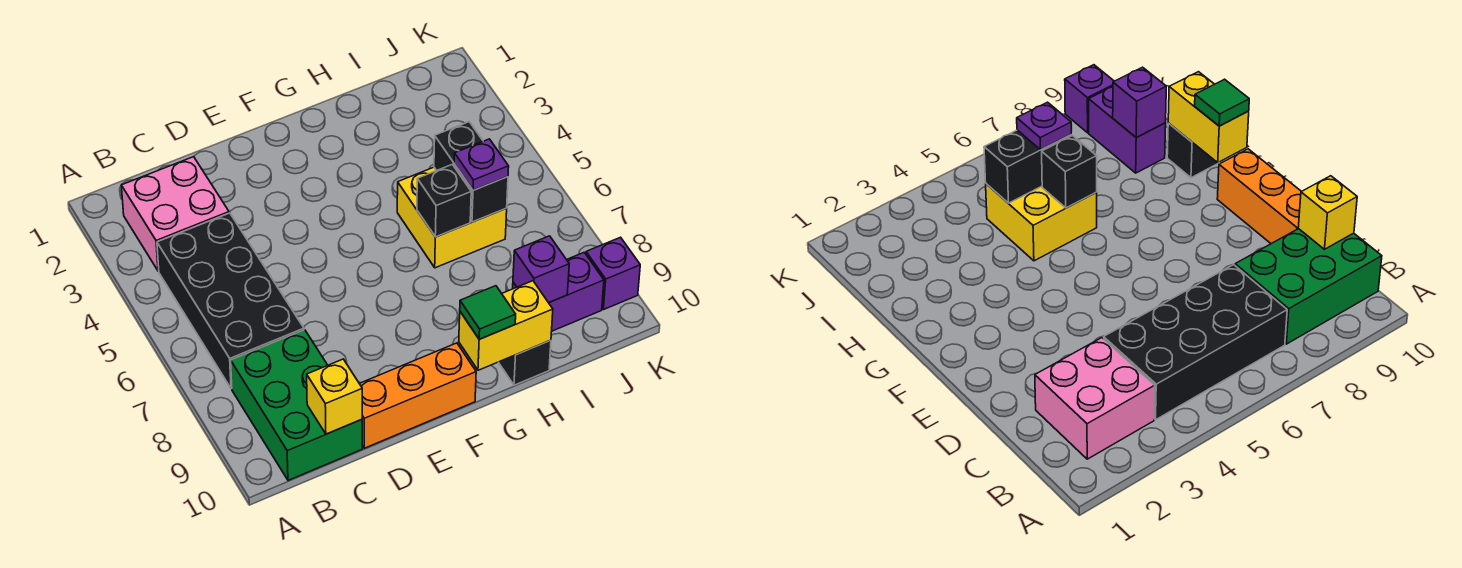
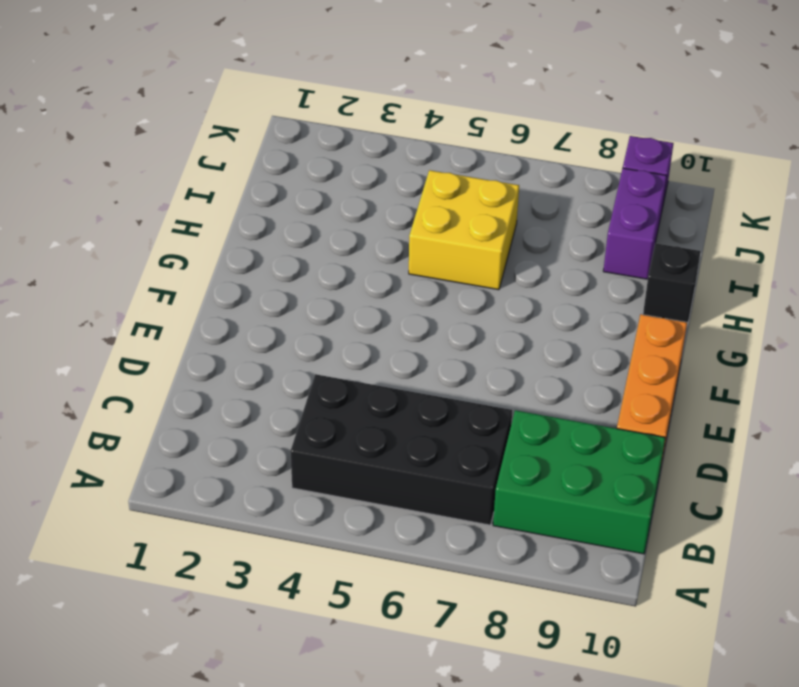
none -> pink brick B2:C3 level 1
none -> yellow brick C10 level 2
none -> yellow brick G10:H10 level 2

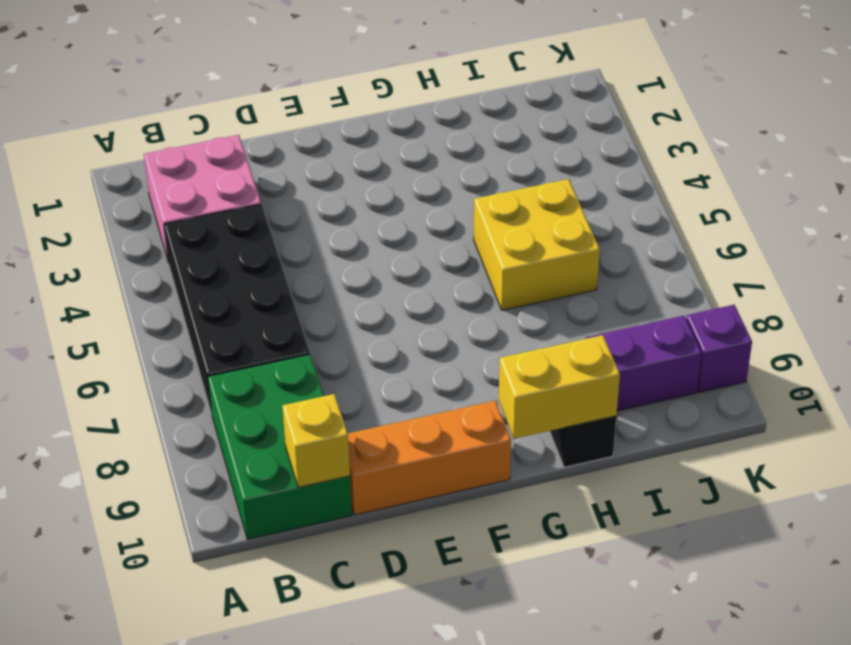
none -> black brick H6 level 2
none -> black brick I5:I6 level 2
none -> purple brick I9 level 2

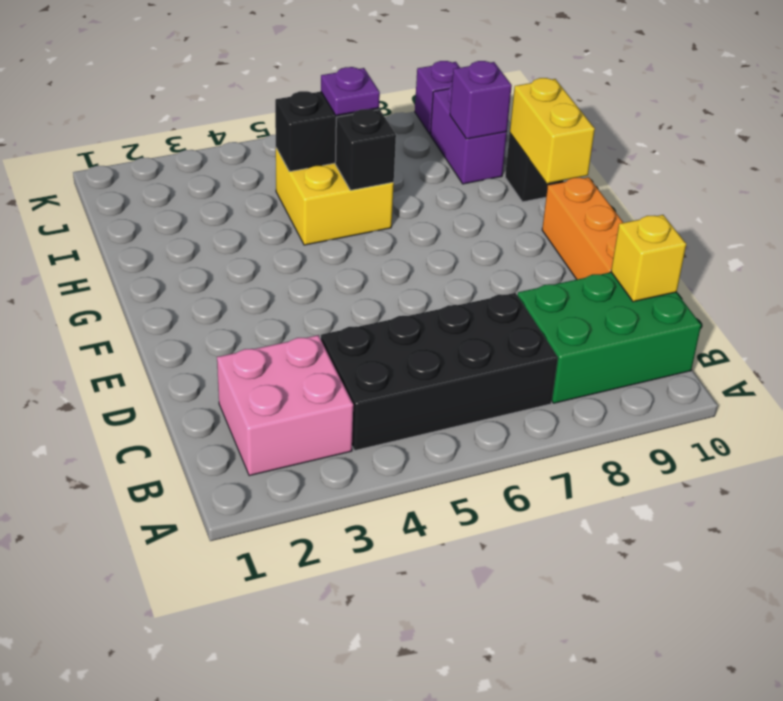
none -> green tile G10 level 3

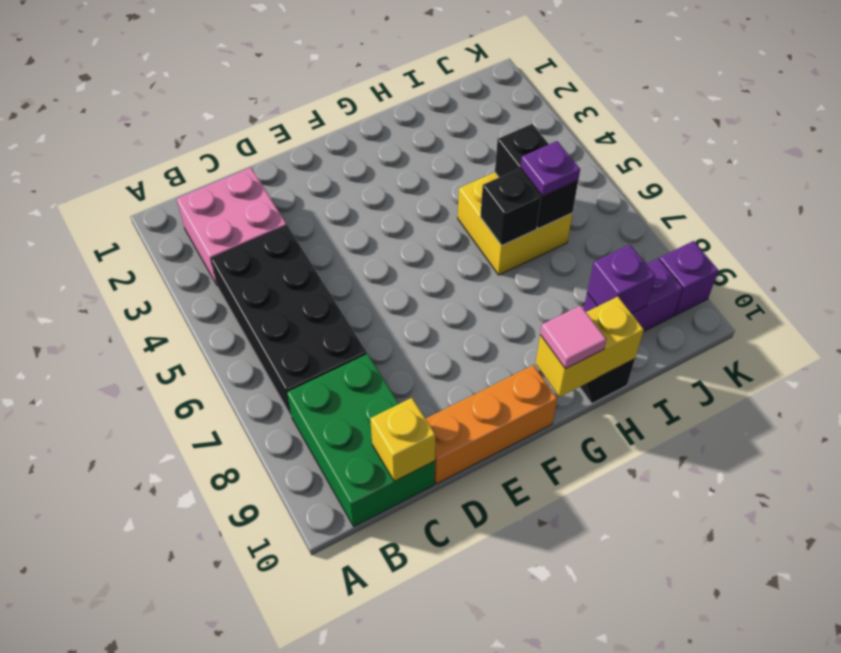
pink tile G10 level 3 -> green tile G10 level 3

